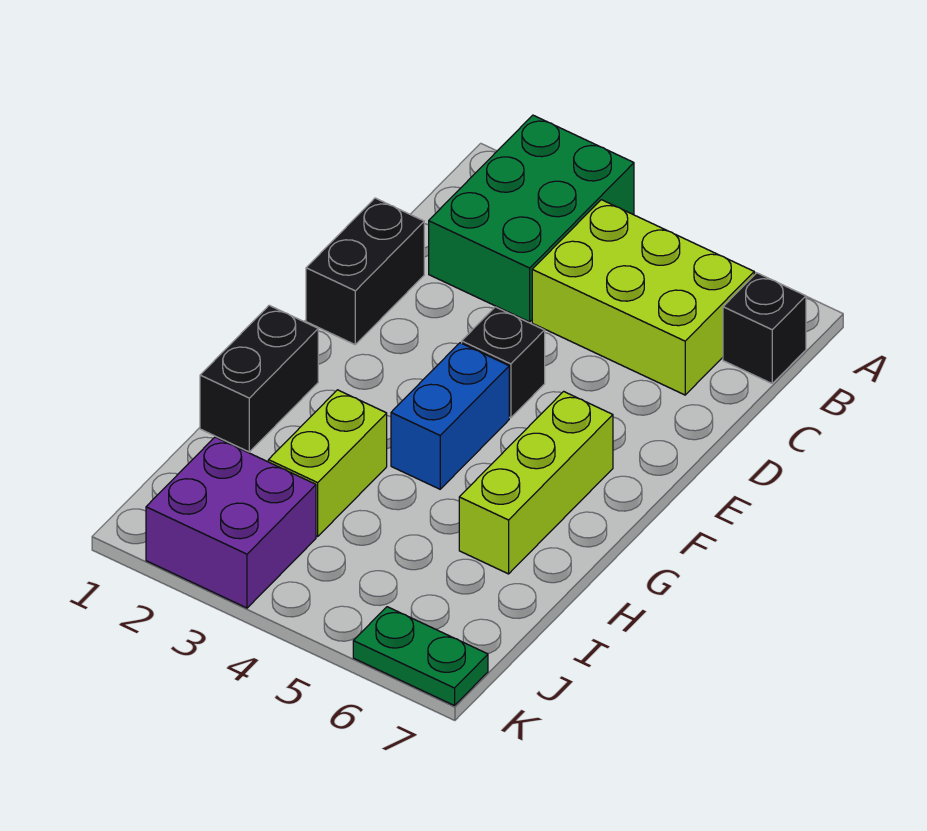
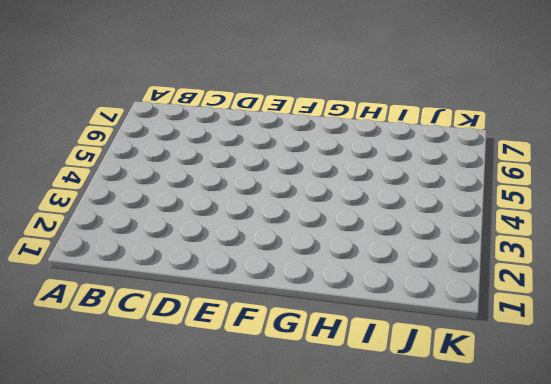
none -> green brick A2:C3 level 1
none -> lime brick B4:C6 level 1

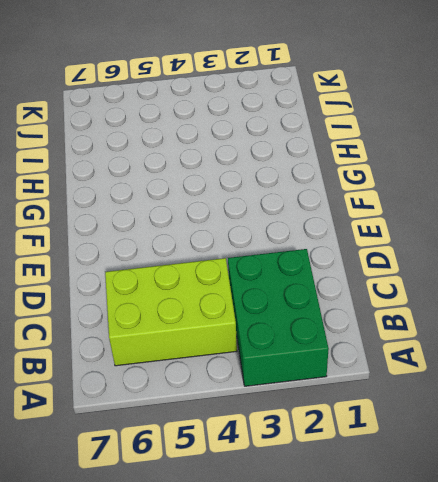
none -> black brick B7 level 1
none -> black brick D1:E1 level 1

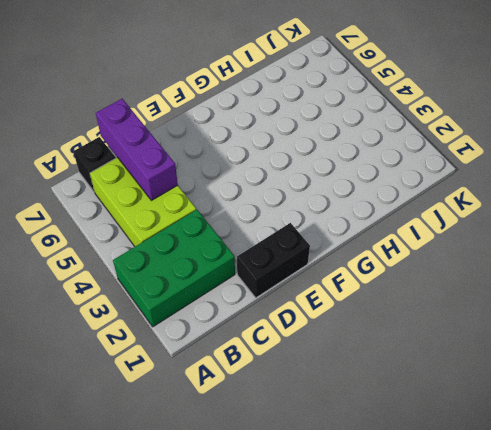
purple brick C5:C7 level 2 -> none
none -> black brick E4 level 1
none -> blue brick F4:G4 level 1

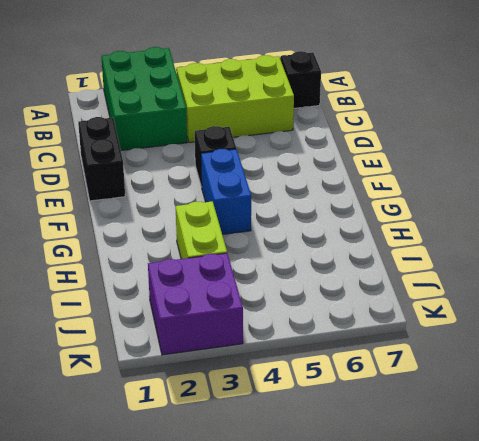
none -> lime brick F6:H6 level 1
none -> black brick G1:H1 level 1

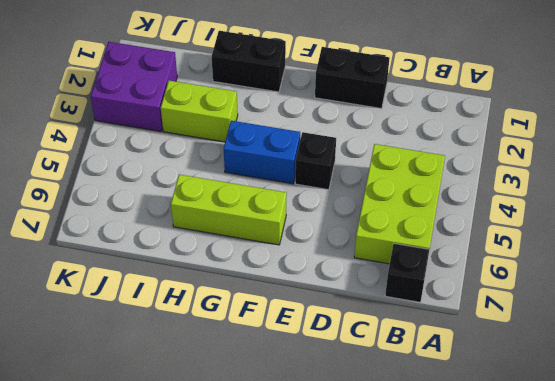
none -> green brick A2:C3 level 1
none -> green plate K6:K7 level 1

